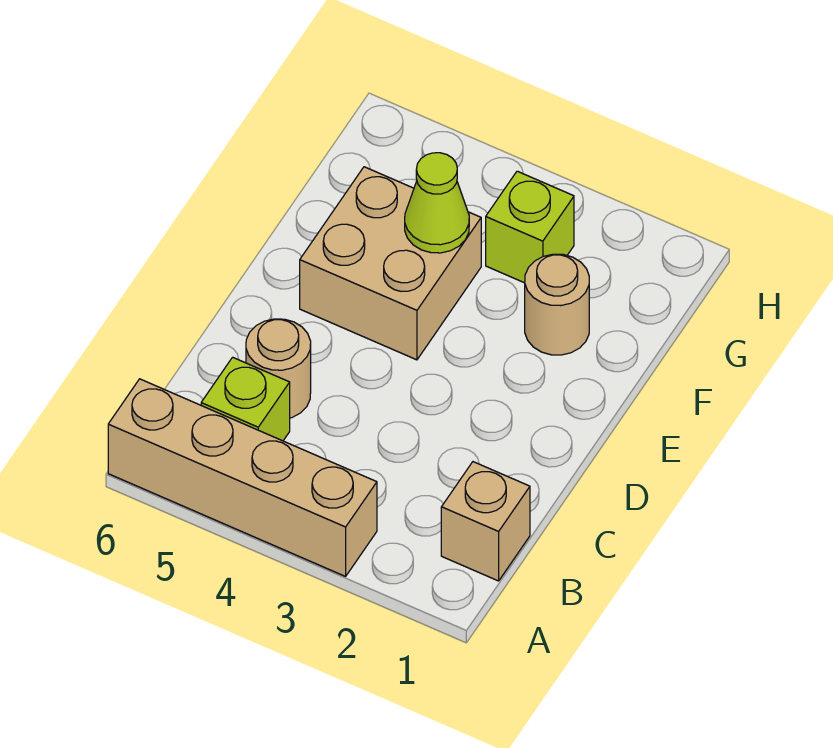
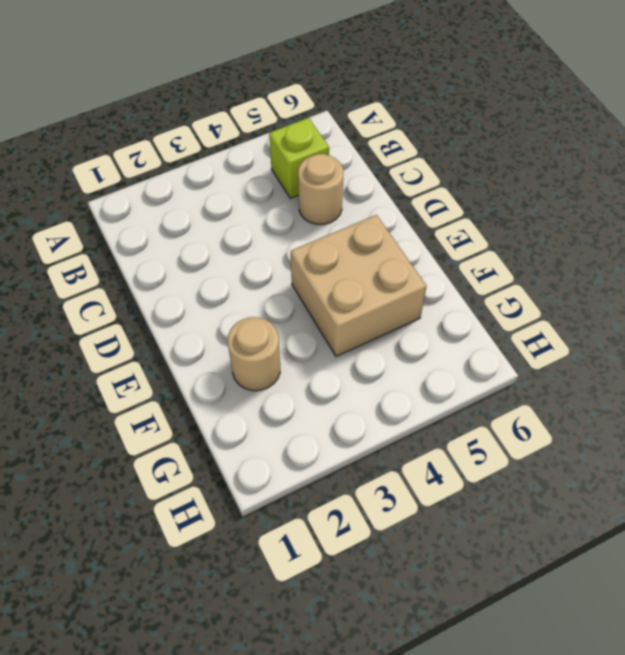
none -> tan brick A3:A6 level 1
none -> tan brick B1 level 1

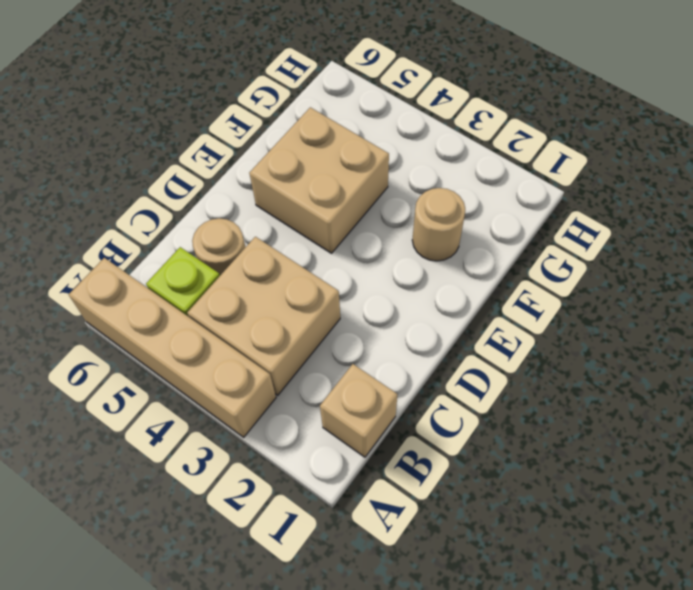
tan brick B3:C4 level 1 -> none
none -> lime brick G3 level 1
none -> lime cone F4 level 2

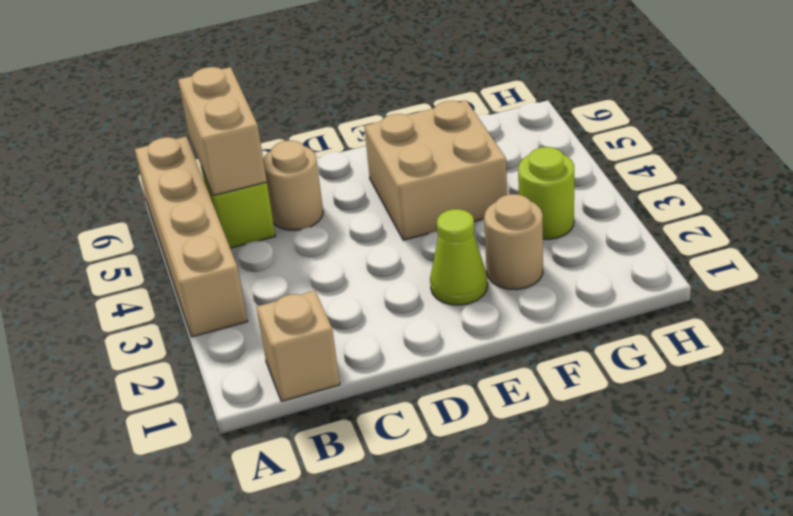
tan brick B5:B6 level 2 -> none
lime cone E2 level 1 -> lime cone F4 level 2
lime round brick G3 level 1 -> lime brick G3 level 1

